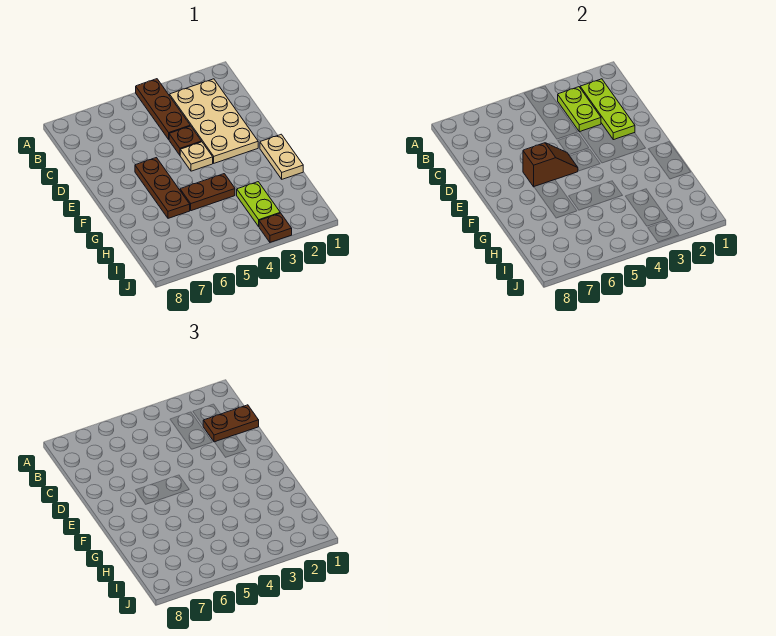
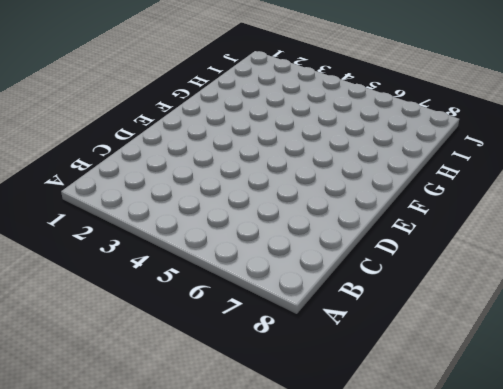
none -> brown plate A4:C4 level 1
none -> tan plate B2:E3 level 1
none -> brown plate D4 level 1

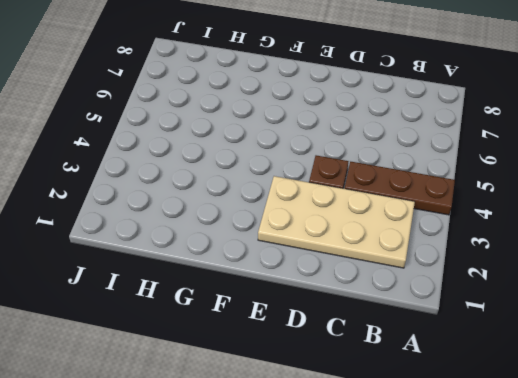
none -> tan plate E4 level 1
none -> brown plate E6:G6 level 1
none -> tan plate F1:G1 level 1

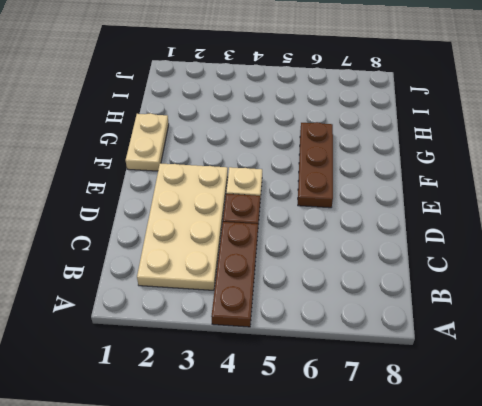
none -> brown plate G4:G5 level 1
none -> lime plate H3:I3 level 1
none -> brown plate J3 level 1

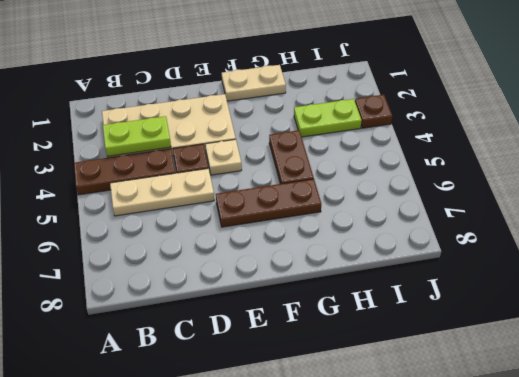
tan plate B5:D5 level 1 -> none
none -> lime plate B2:D2 level 2
none -> brown slope E5:E6 level 2 top 6
none -> brown plate C1:C2 level 3

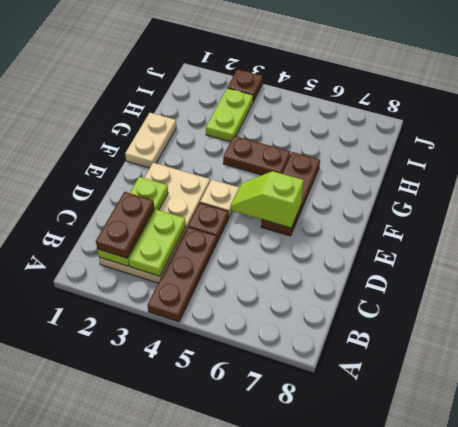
brown plate B2:C2 level 3 -> brown plate C1:C2 level 3
lime slope E5:E6 level 2 top 6 -> brown slope E5:E6 level 2 top 6

